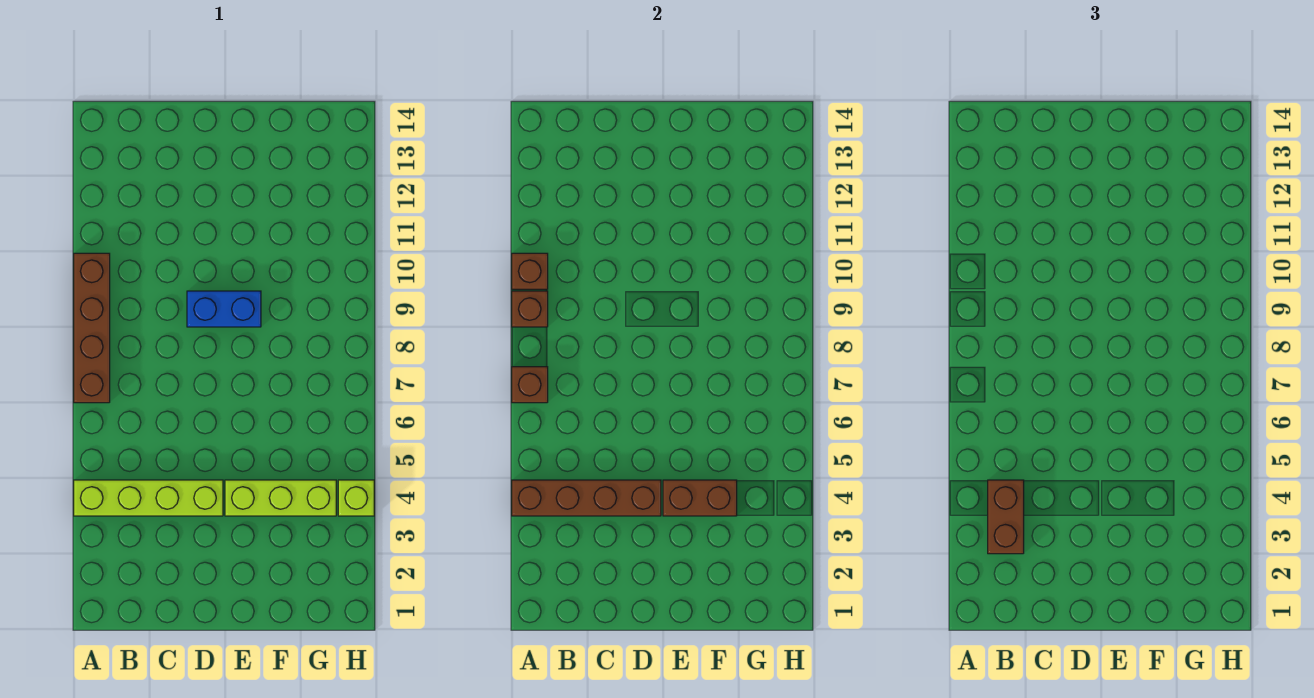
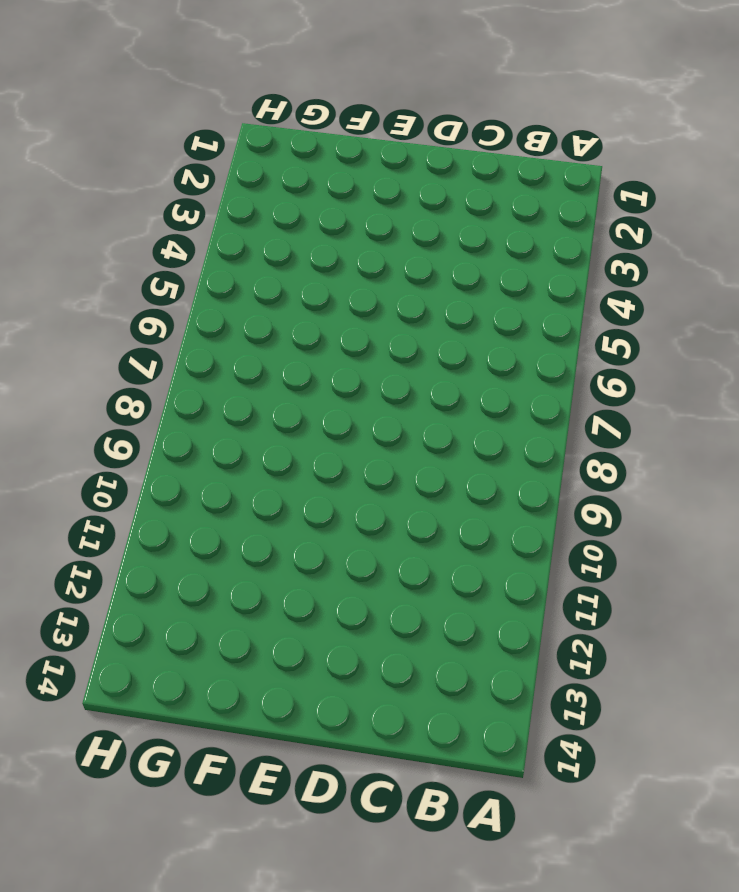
none -> lime brick A4:D4 level 1
none -> brown brick A7:A10 level 1

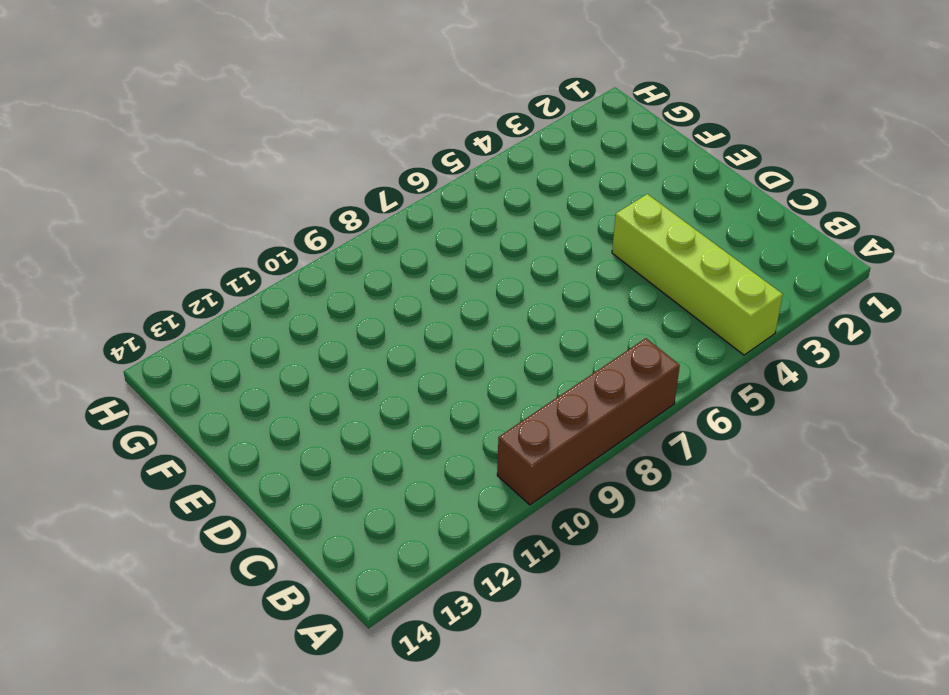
none -> blue brick D9:E9 level 1
none -> lime brick E4:G4 level 1

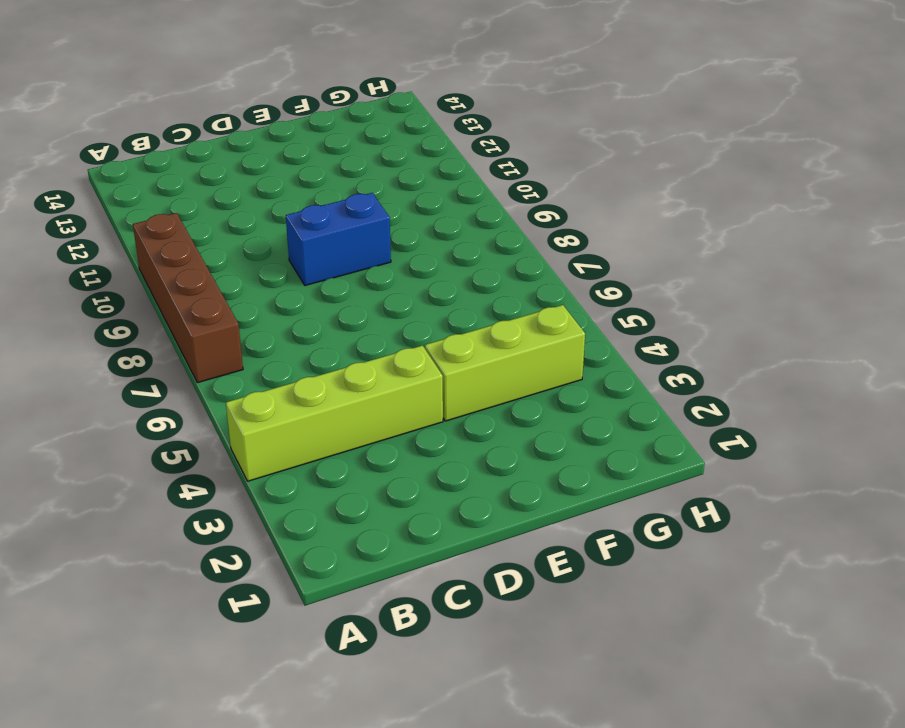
none -> lime brick H4 level 1
none -> brown brick A4:D4 level 2

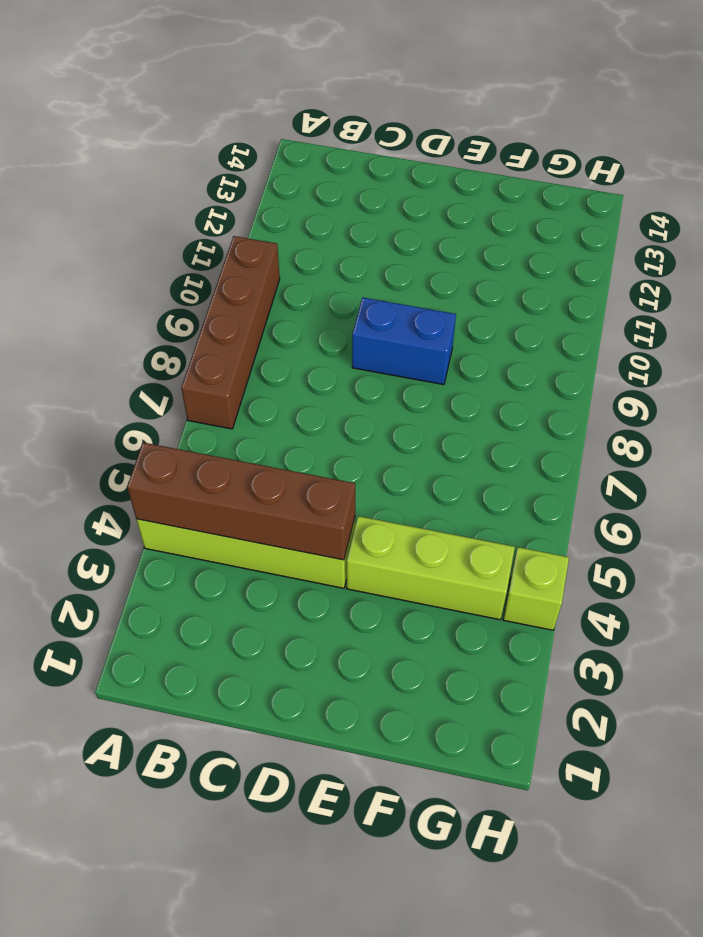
none -> brown brick A7 level 2
none -> brown brick A9 level 2

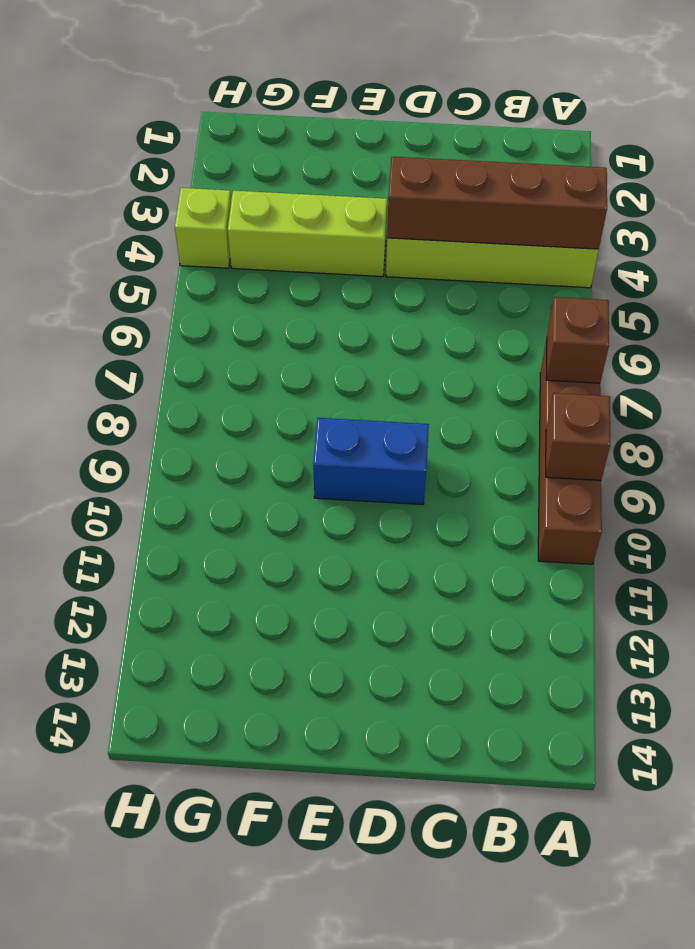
none -> brown brick A10 level 2
none -> brown brick E4:F4 level 2

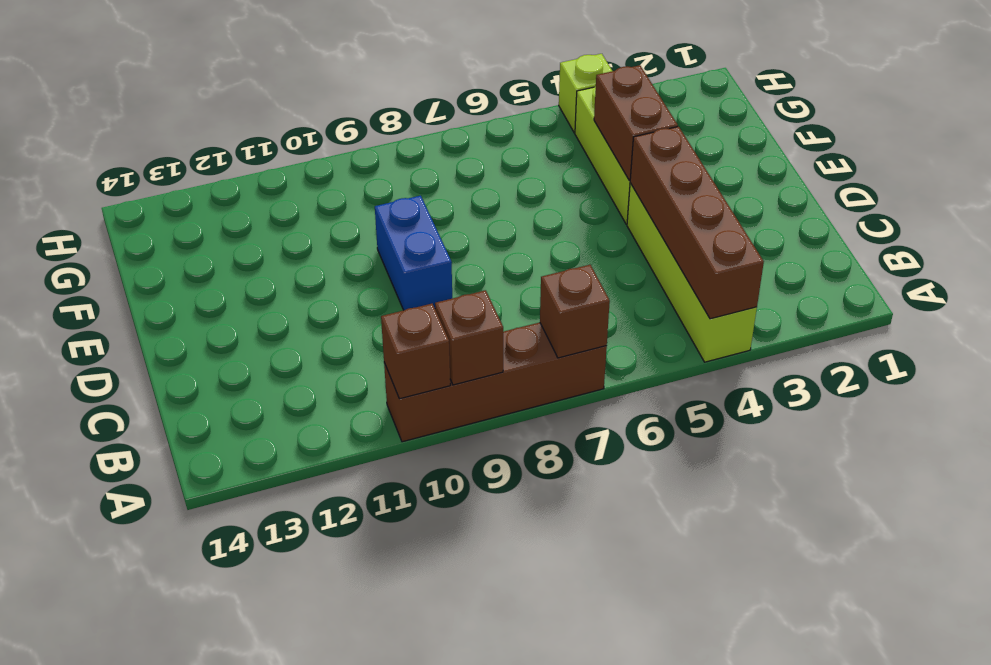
none -> brown brick B3:B4 level 3

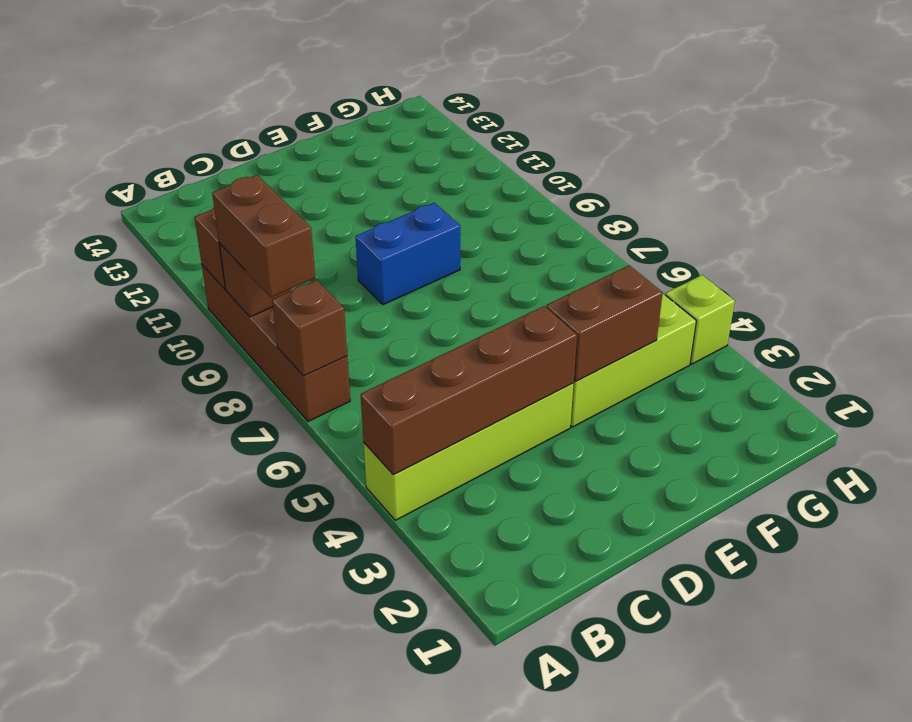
brown brick A8:A9 level 3 -> brown brick B3:B4 level 3

